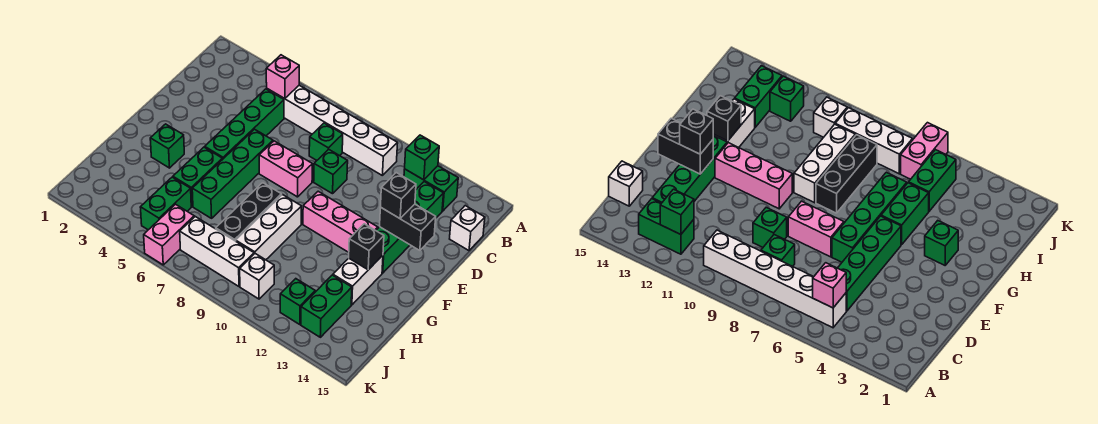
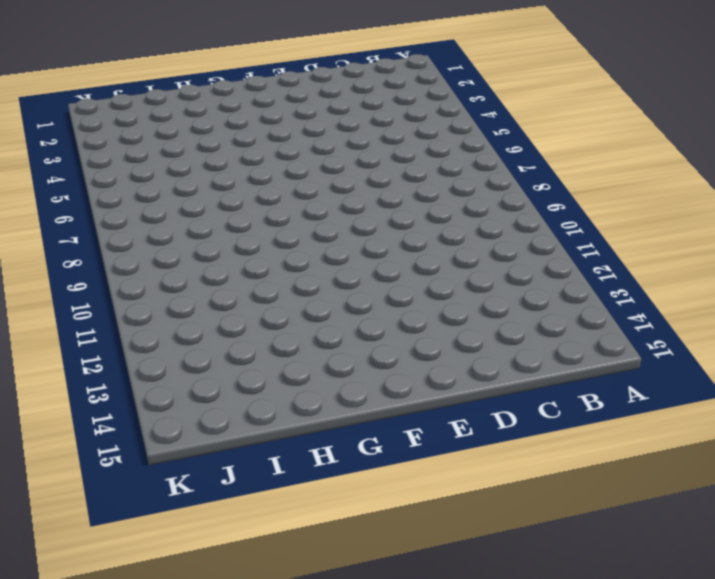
none -> white brick B5:B10 level 1
none -> green brick B12:B13 level 1
none -> green brick C5:F5 level 1

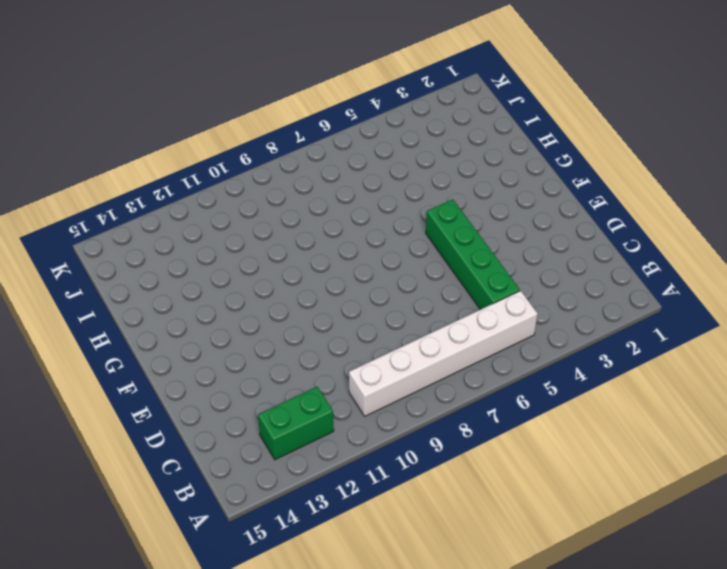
none -> green brick C8 level 1
none -> green brick C13:F13 level 1
none -> white brick C15 level 1

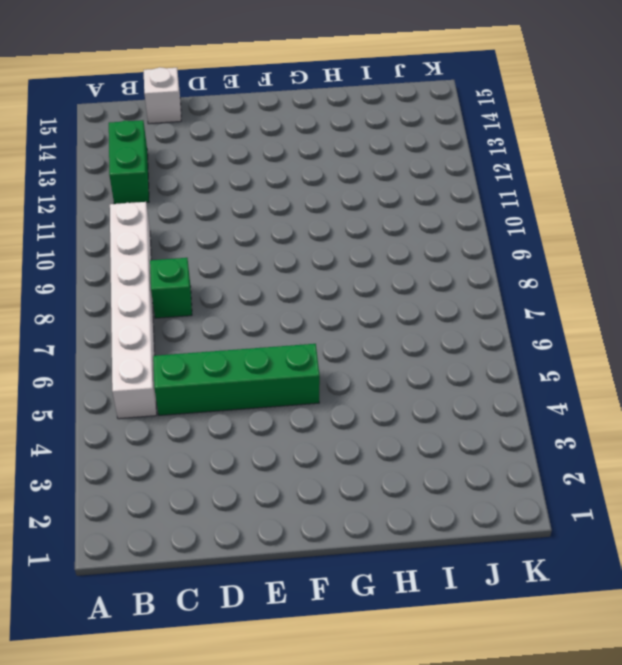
none -> green brick C13:F13 level 1
none -> green brick D9 level 1
none -> green brick E6:H6 level 1

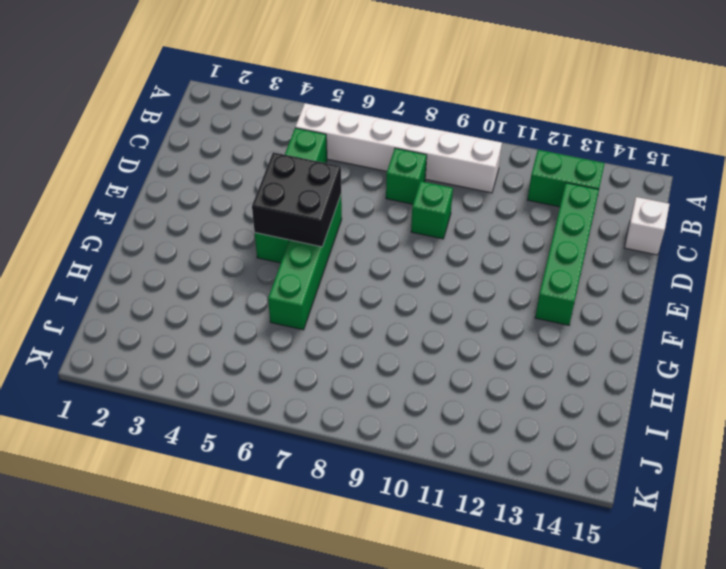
black brick E5:F6 level 2 -> none
none -> pink brick E7:E8 level 1
none -> pink brick F10:F12 level 1
none -> green brick G3 level 1

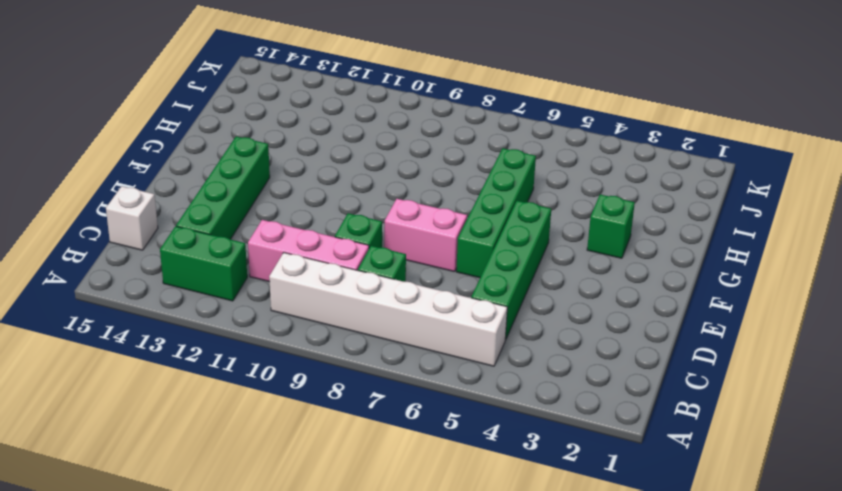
pink brick C9:C11 level 1 -> pink brick F10:F12 level 1
none -> green brick G5:H5 level 1
none -> black brick G8:I8 level 1
none -> white brick G9:I9 level 1

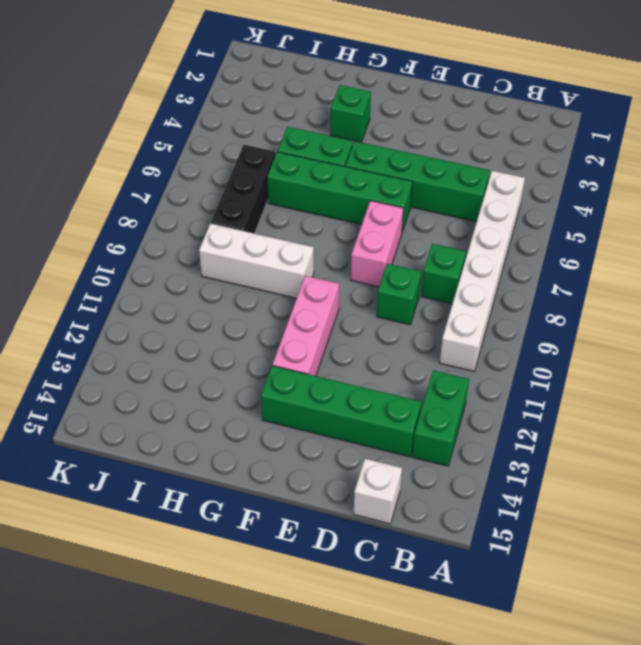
black brick I6:I8 level 1 -> black brick G8:I8 level 1
none -> white brick G13:H13 level 1
none -> green brick I5:J5 level 1
none -> green brick I13:J13 level 1

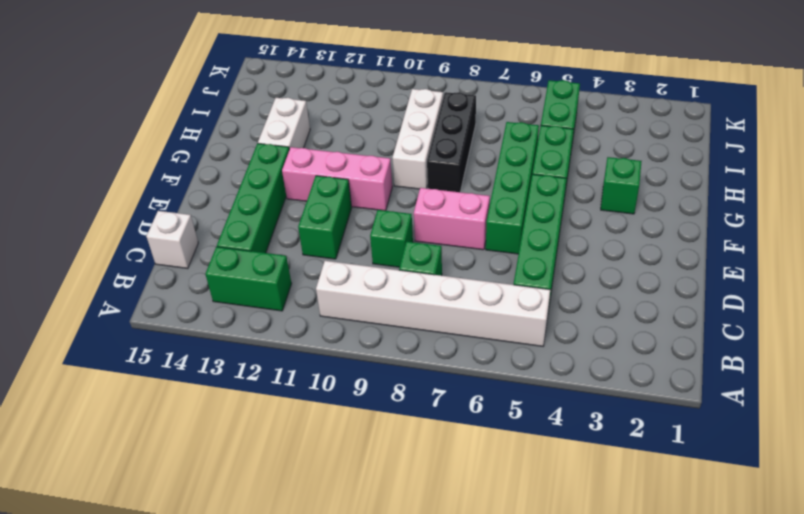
green brick D11:E11 level 1 -> green brick I13:J13 level 1
none -> pink brick J6:K6 level 1
none -> white brick J7:J9 level 1
none -> white brick J10 level 1

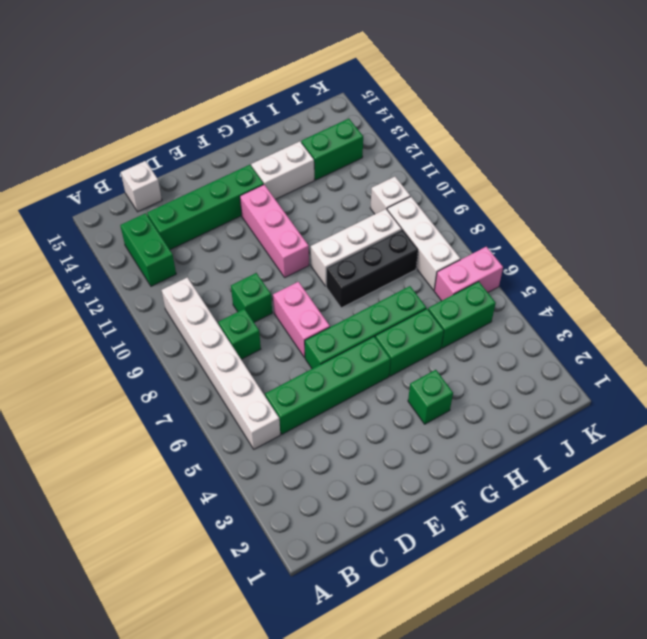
none -> green brick J12 level 1
none -> pink brick B5 level 2
none -> green brick B12 level 2

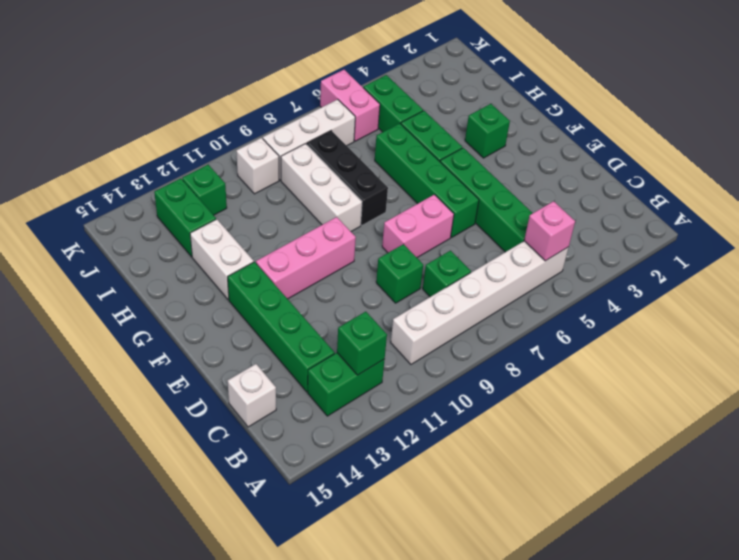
none -> black brick E13:E14 level 2
none -> black brick G13 level 2
none -> black brick E13 level 3

